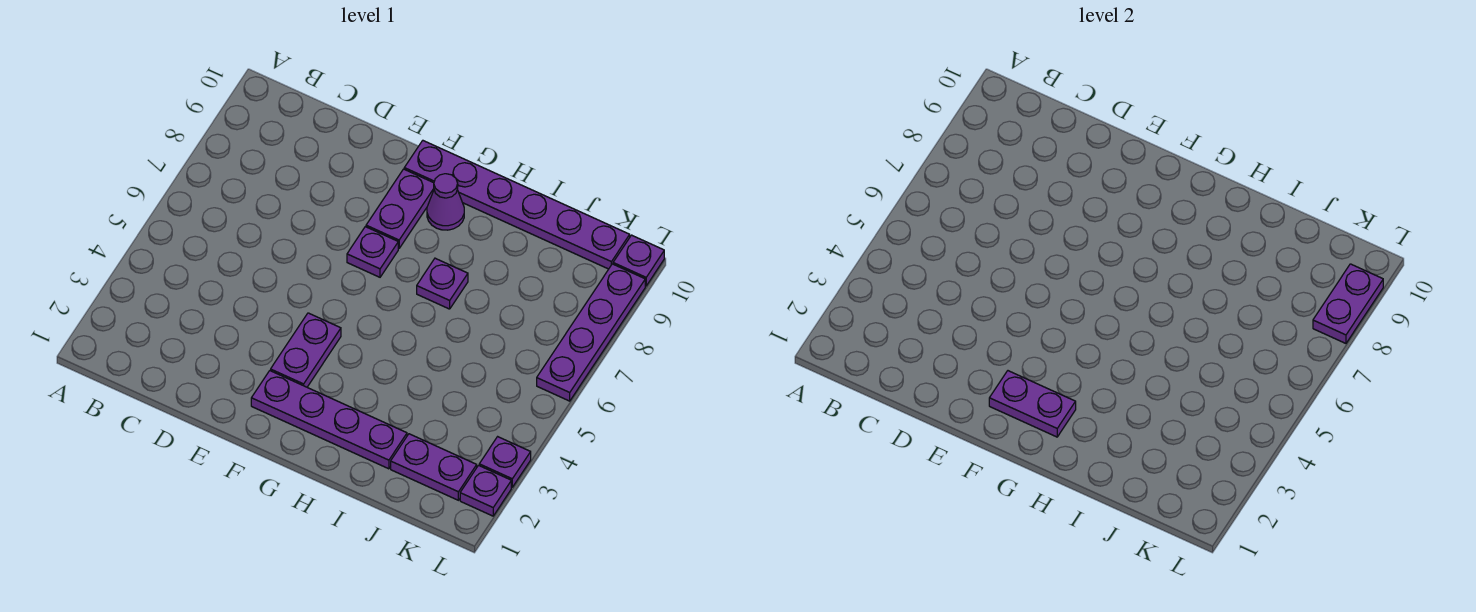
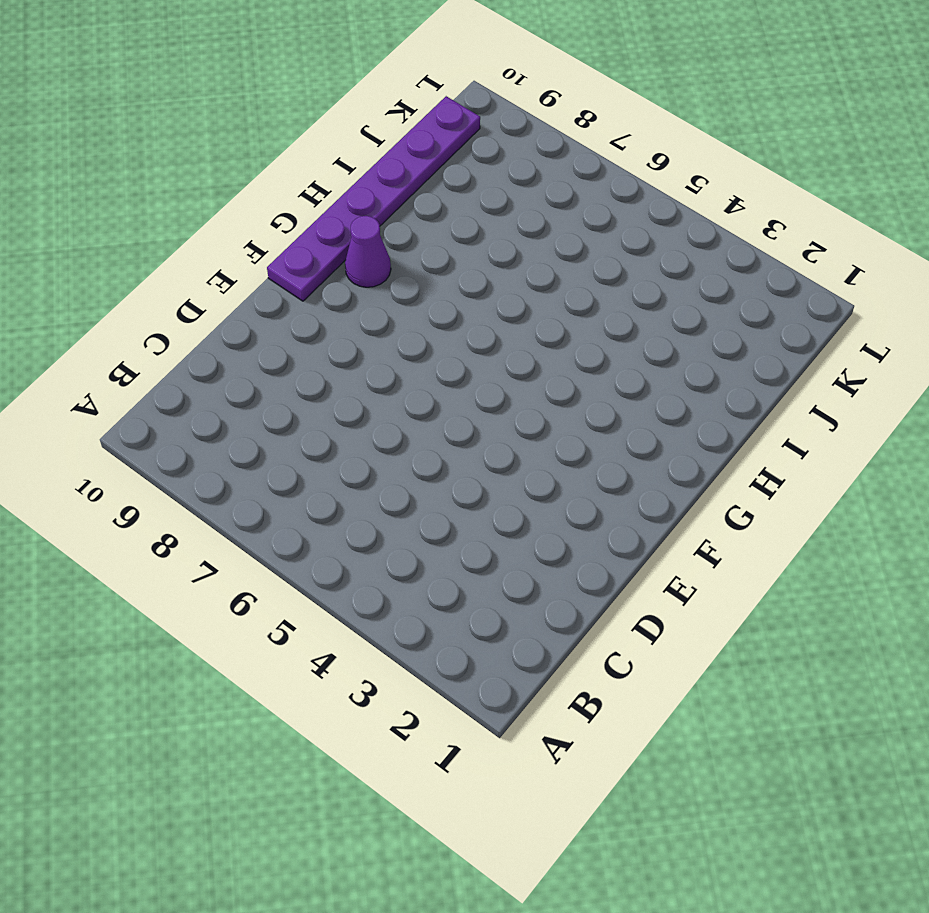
none -> purple plate F2:I2 level 1
none -> purple plate F3:F4 level 1
none -> purple plate F7 level 1

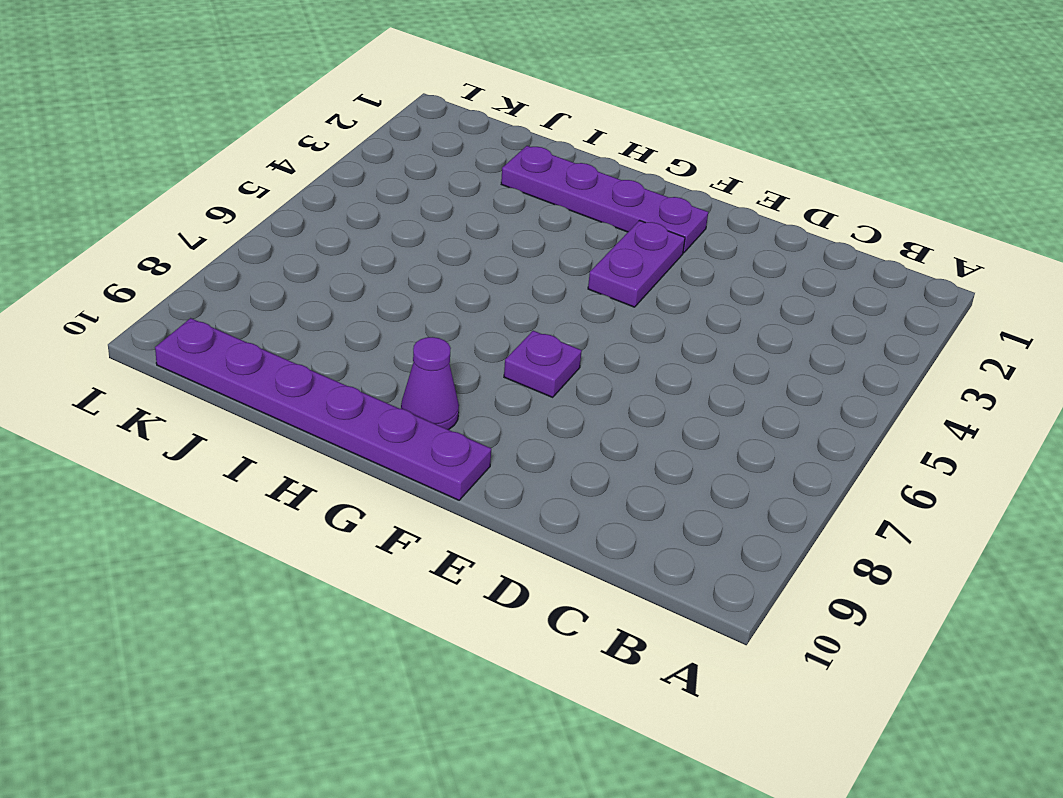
none -> purple plate F8:F9 level 1
none -> purple plate H7 level 1
none -> purple plate J2:K2 level 1

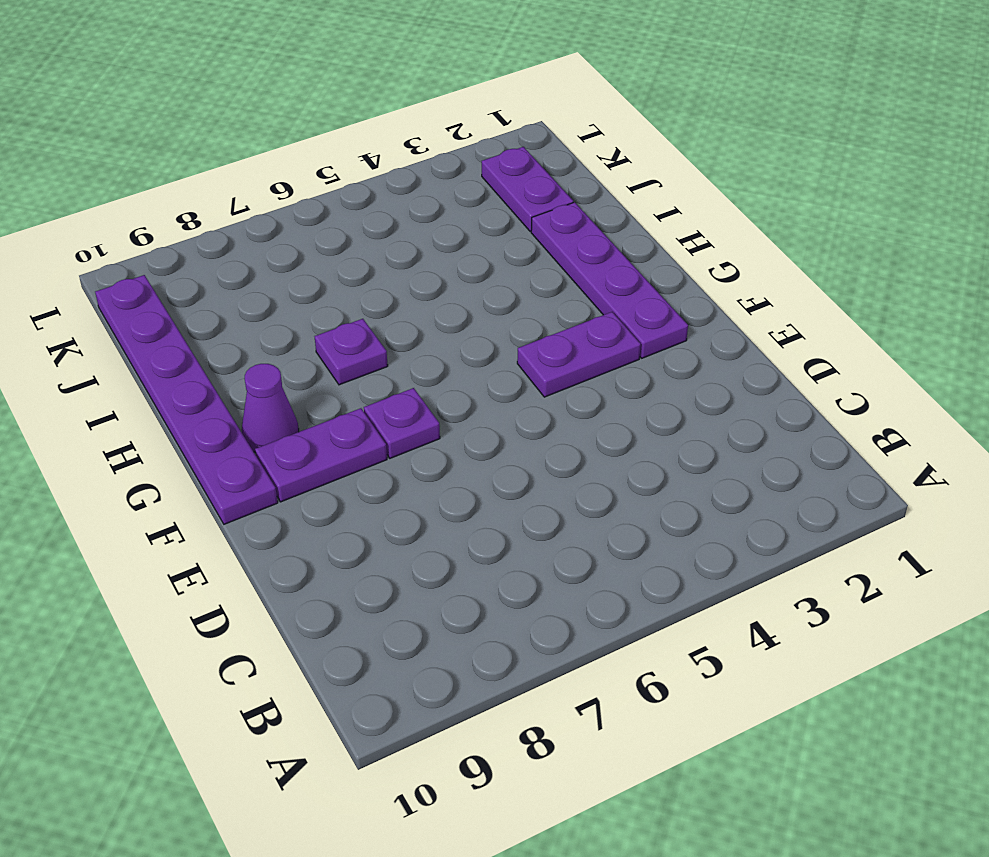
none -> purple plate L2 level 1
none -> purple plate L3 level 1
none -> purple plate L6:L9 level 1

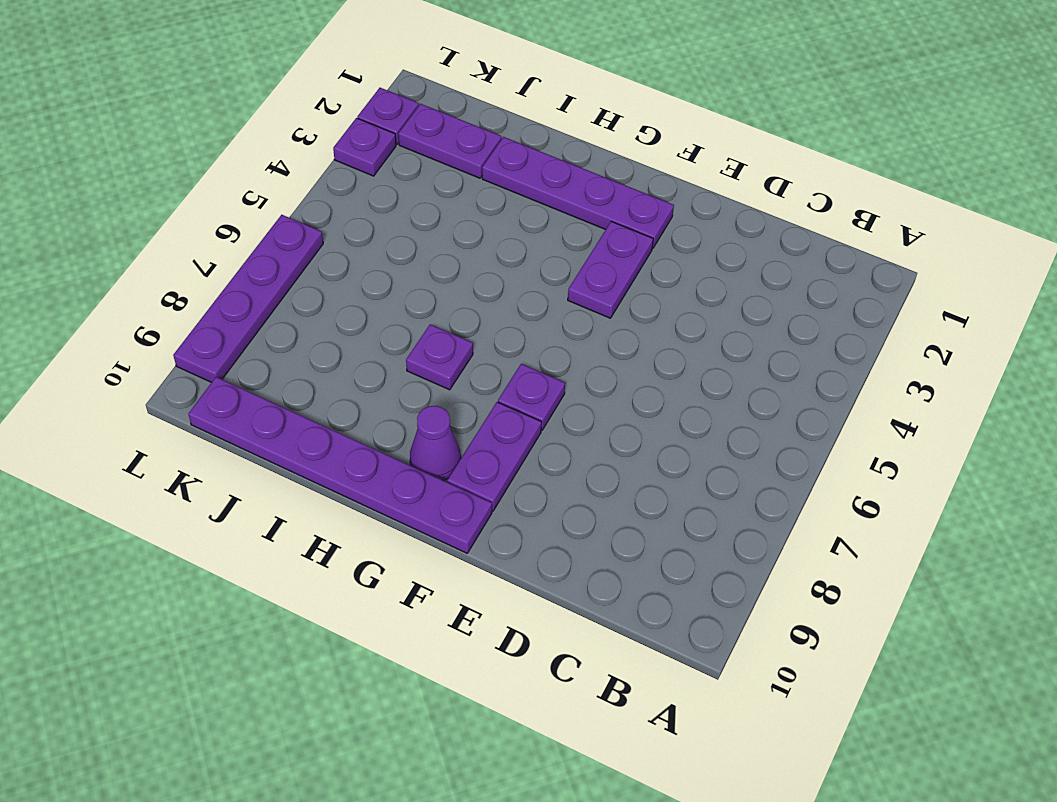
none -> purple plate L10 level 1
none -> purple plate F2:G2 level 2
none -> purple plate L8:L9 level 2

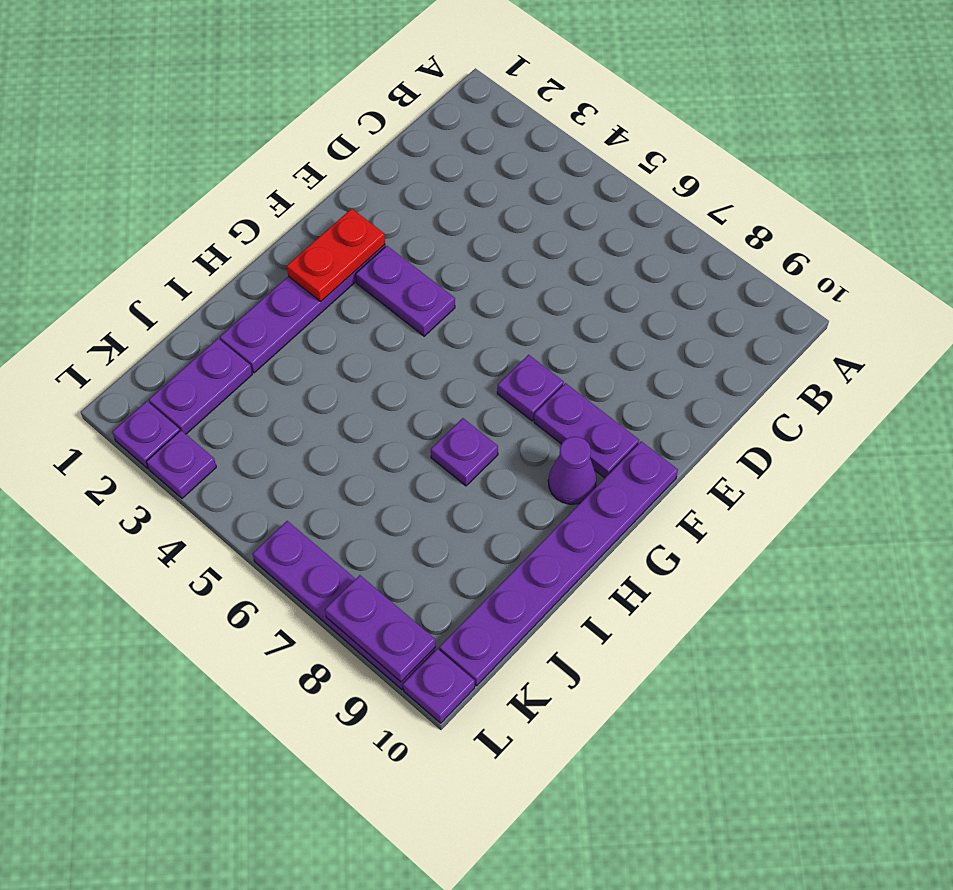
red plate F2:G2 level 2 -> purple plate F2:G2 level 2

